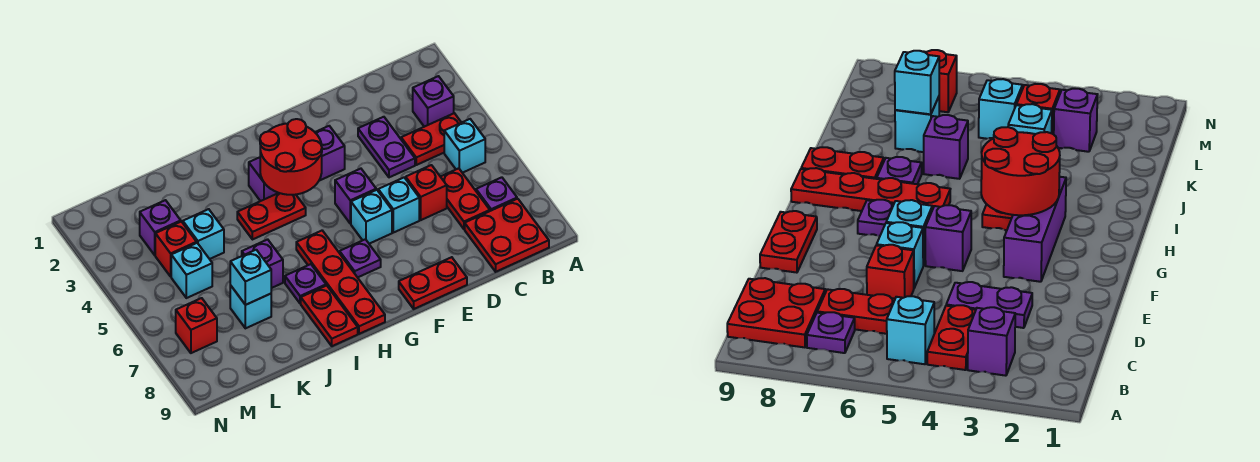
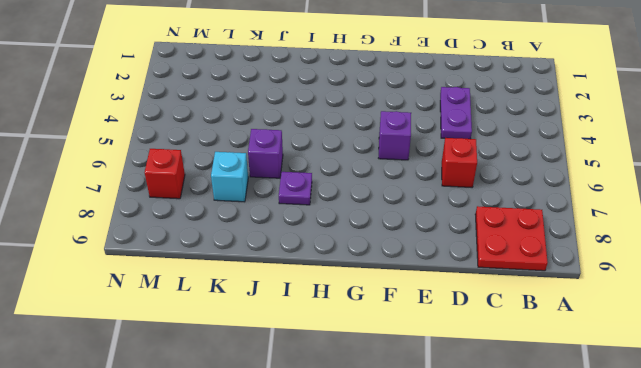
none -> purple brick B3 level 1
none -> red plate B4:C4 level 1
none -> cyan brick B5 level 1

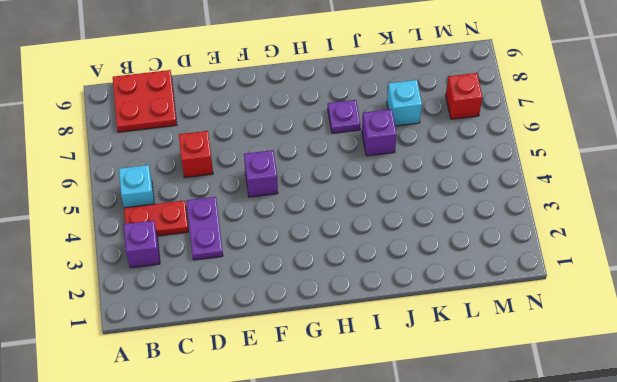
none -> purple plate B7 level 1
none -> red plate C6:C7 level 1
none -> cyan brick E6 level 1

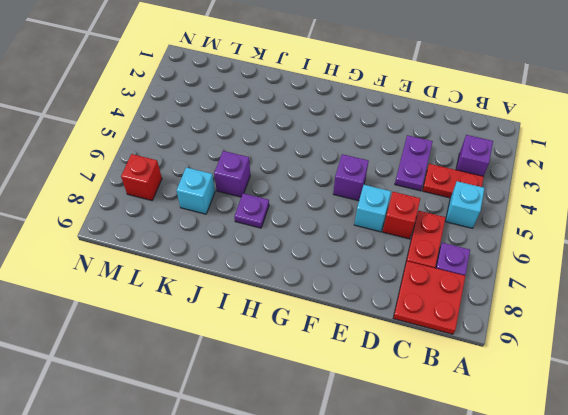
none -> red plate E9:F9 level 1
none -> purple brick F3:H3 level 1
none -> cyan brick F6 level 1

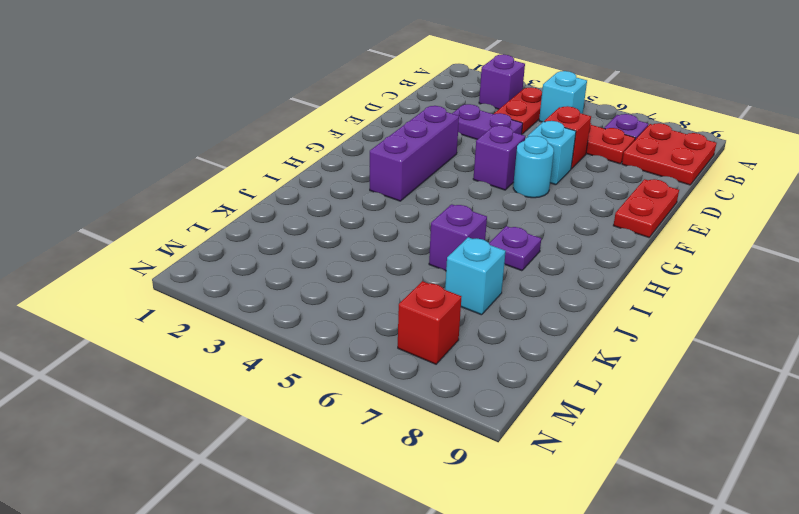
cyan round brick F6 level 1 -> cyan brick F6 level 1
none -> purple plate G7 level 1
none -> red plate H4:I4 level 1
none -> red plate H6:H9 level 1

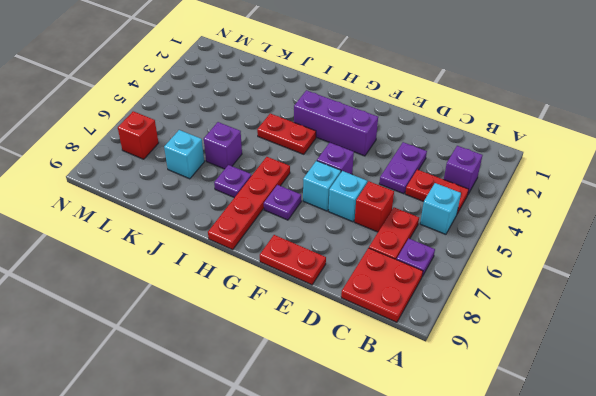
none -> red plate I8:I9 level 1
none -> cyan brick K4 level 1
none -> purple brick L3 level 1

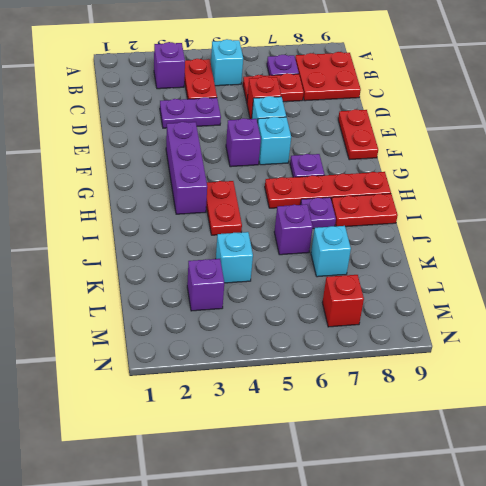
none -> red brick L4 level 1
none -> cyan brick L5 level 1
none -> red round brick G3:H4 level 2

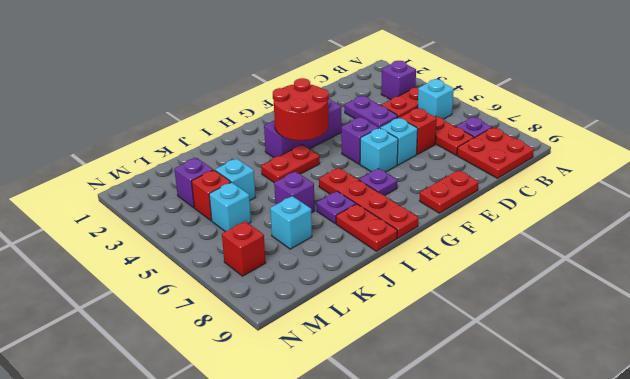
none -> cyan brick K7 level 2

